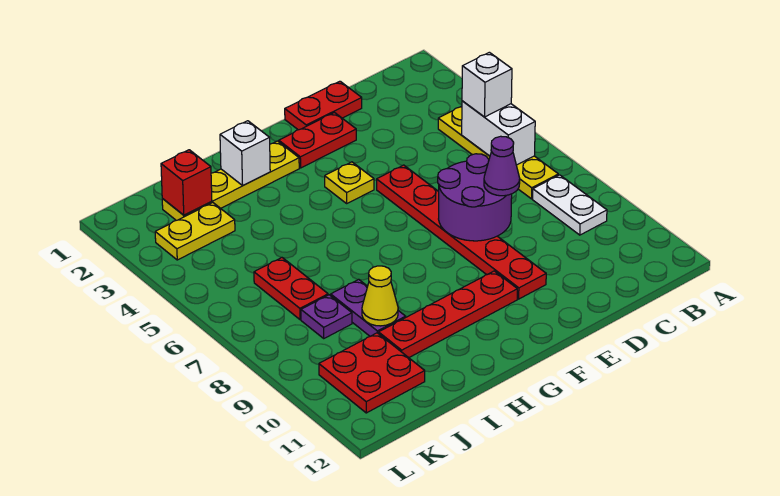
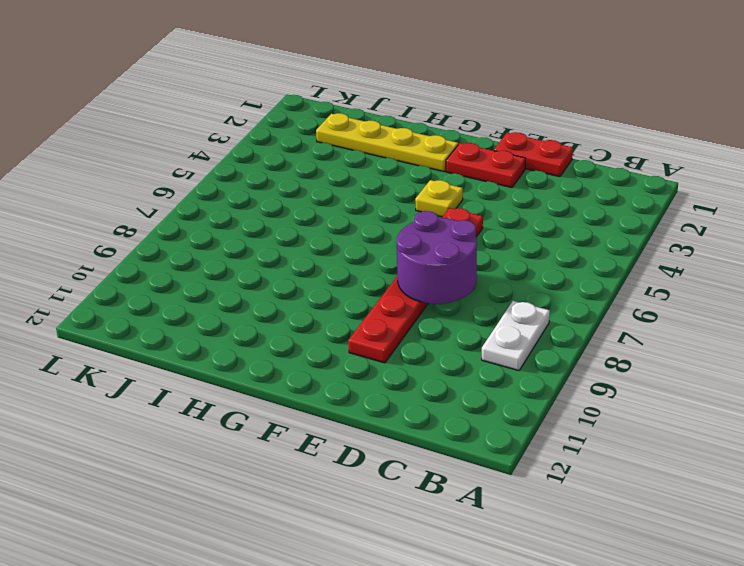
none -> yellow plate B4:B7 level 1
none -> red plate F10:I10 level 1
none -> purple plate I8:I9 level 1

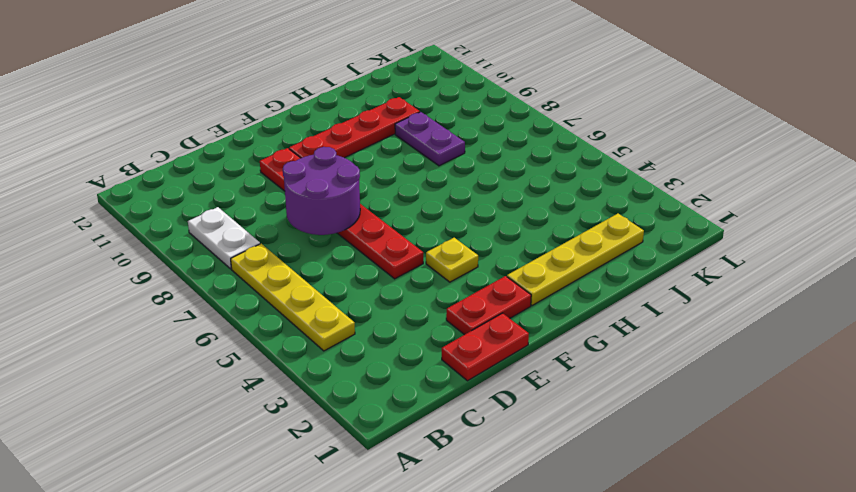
none -> yellow plate J3:K3 level 1
none -> red plate J6:J7 level 1
none -> purple plate J8 level 1

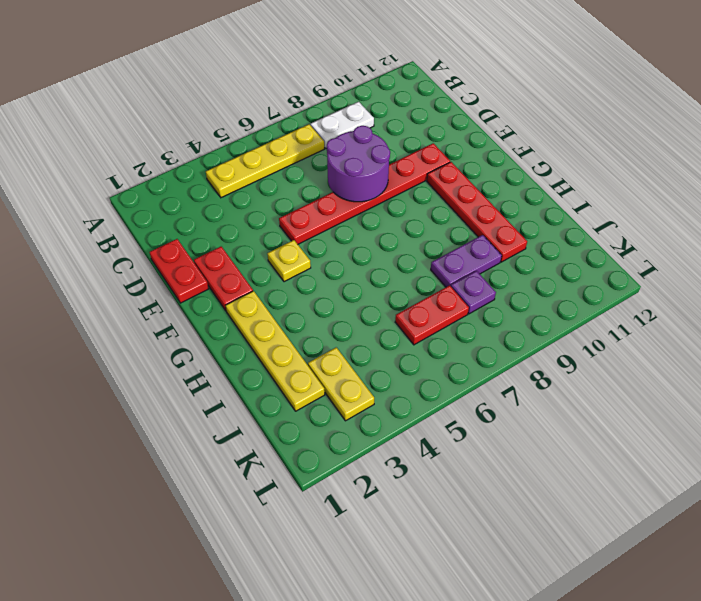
none -> red plate J10:K11 level 1
none -> white brick B5:B6 level 2
none -> white brick H2 level 2

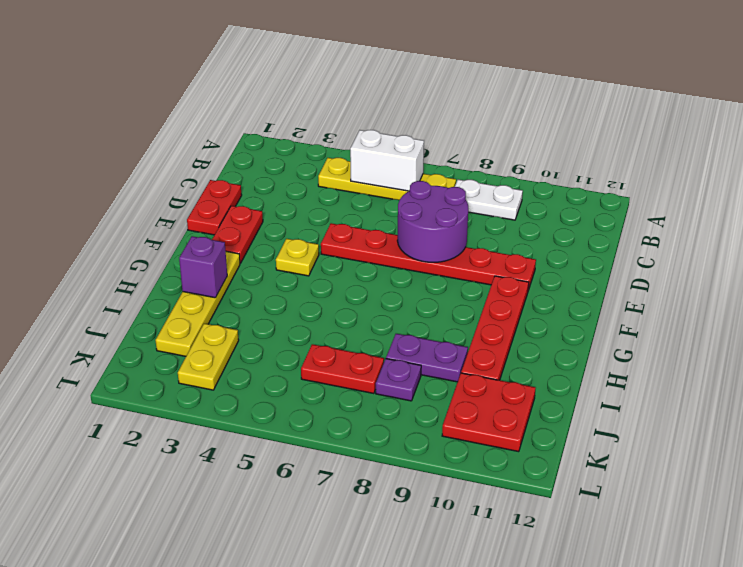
purple brick H2 level 2 -> white brick H2 level 2
none -> yellow cone I9 level 2
none -> red brick J2 level 2
none -> white brick B5 level 3

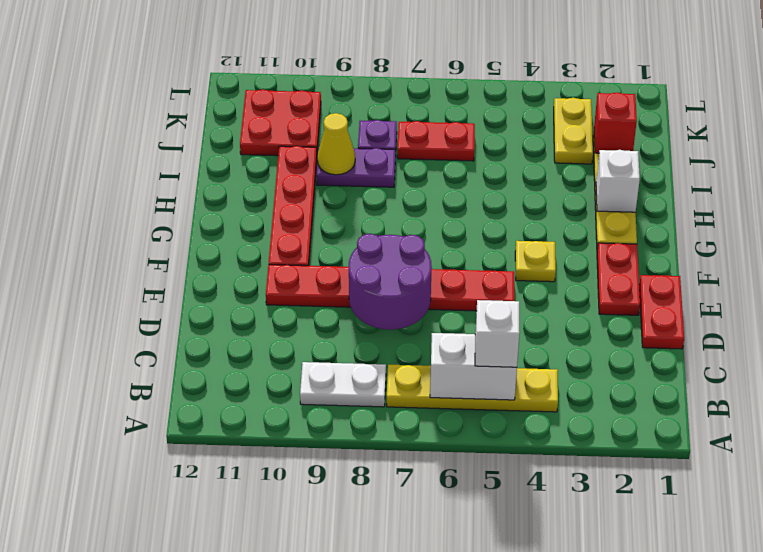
none -> purple cone D8 level 3

